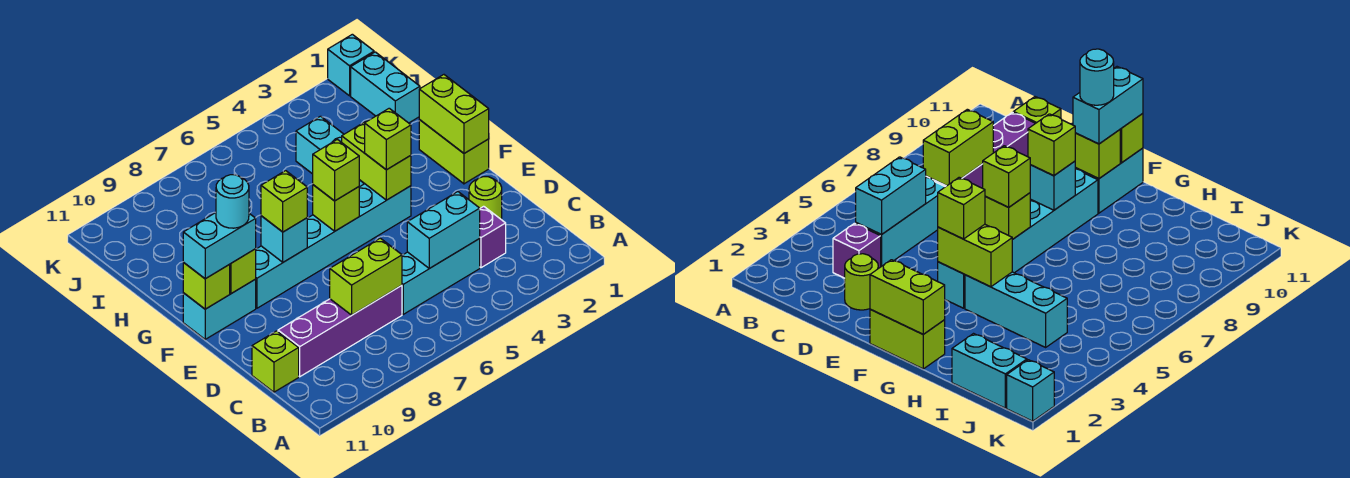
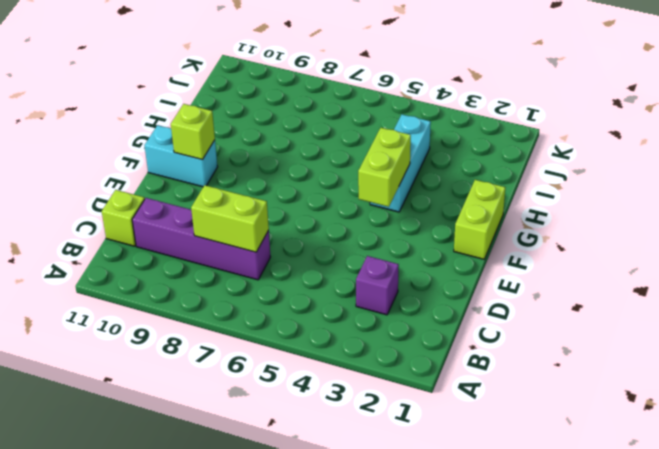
none -> cyan brick C4:C6 level 1
none -> lime round brick D2 level 1
none -> cyan brick F4:F9 level 1

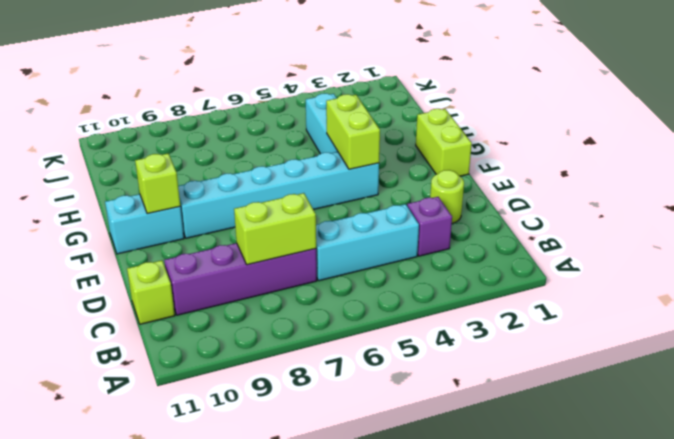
none -> cyan brick I1:J1 level 1
none -> cyan brick K1 level 1
none -> cyan brick C4:C5 level 2

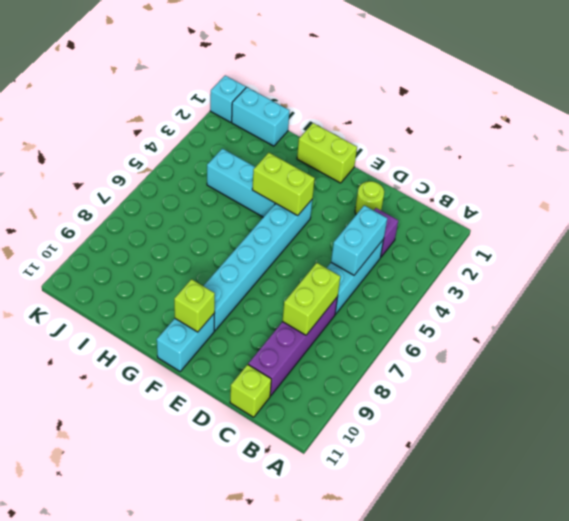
none -> lime brick F1:G1 level 2
none -> lime brick F6 level 2
none -> cyan brick F8 level 2

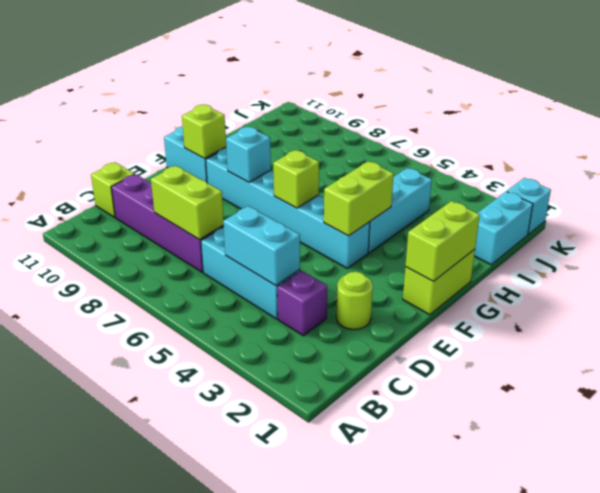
none -> lime brick F11 level 2
none -> lime brick F4 level 3
none -> lime brick F6 level 3

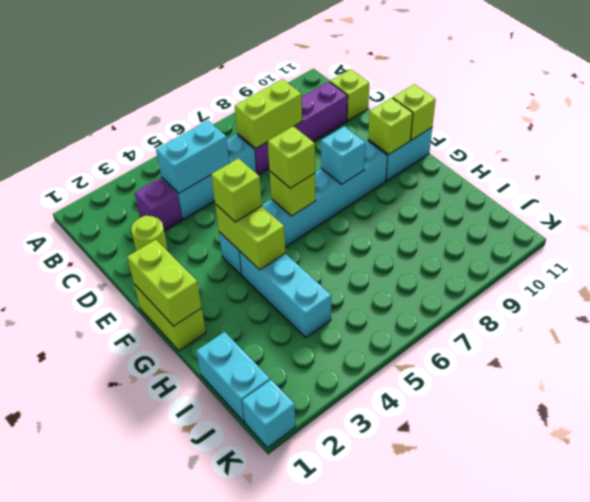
none -> lime brick F8 level 3
none -> cyan brick F10:F11 level 3
none -> cyan round brick F10 level 4

